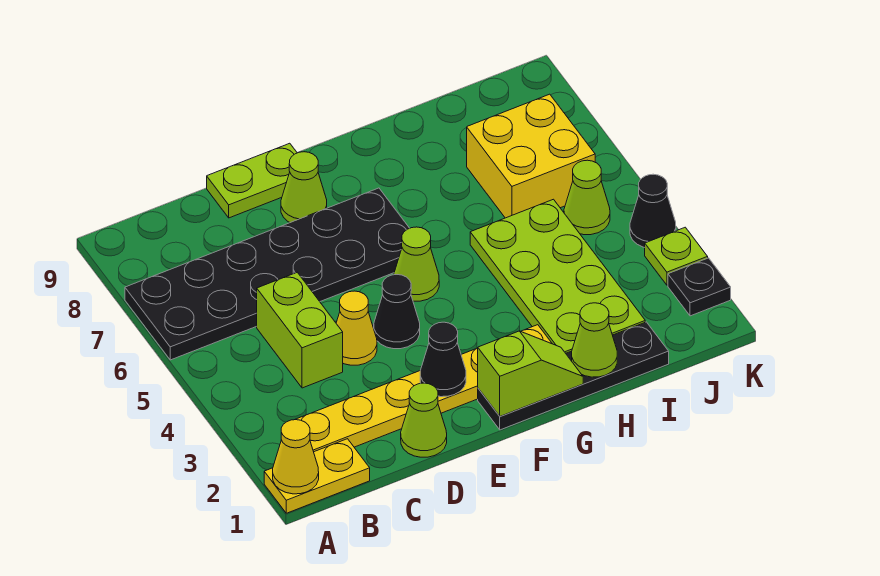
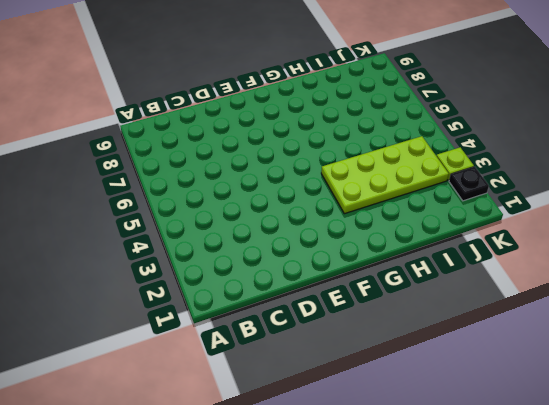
lime plate G3:J4 level 1 -> lime plate H2:I5 level 1
none -> yellow plate A1:B1 level 1
none -> black plate A6:F7 level 1
none -> yellow plate B2:G2 level 1

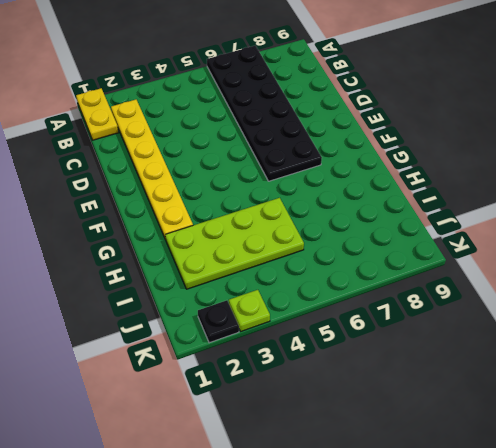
none -> lime brick C4:C5 level 1
none -> lime cone D1 level 1
none -> yellow cone D4 level 1

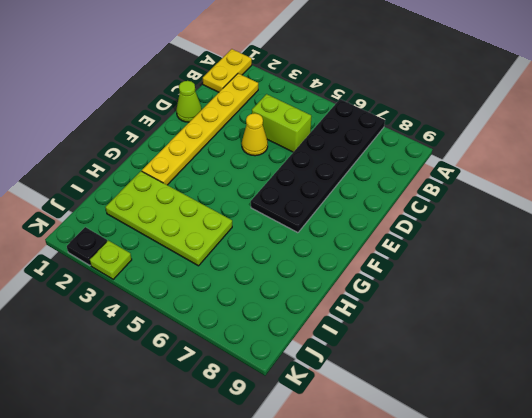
none -> lime plate D9:E9 level 1
none -> black cone E4 level 1
none -> lime cone E8 level 1

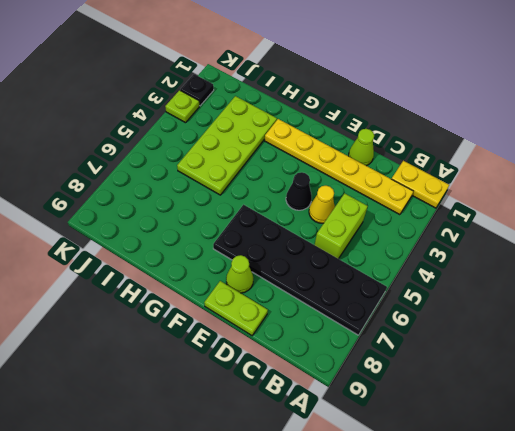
none -> black plate F1:I1 level 1
none -> lime cone F5 level 1
none -> yellow brick I6:J7 level 1

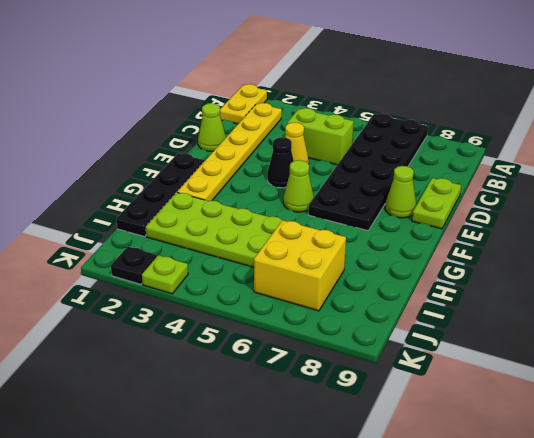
none -> lime cone J5 level 1
none -> black cone K4 level 1
none -> yellow cone A1 level 2

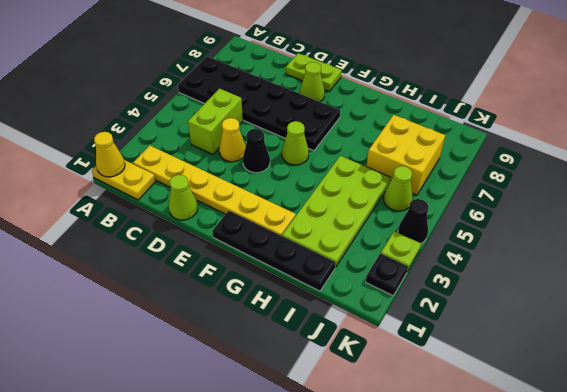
none -> black cone E2 level 2
none -> lime slope F1:G1 level 2 top F
none -> lime cone H1 level 2

